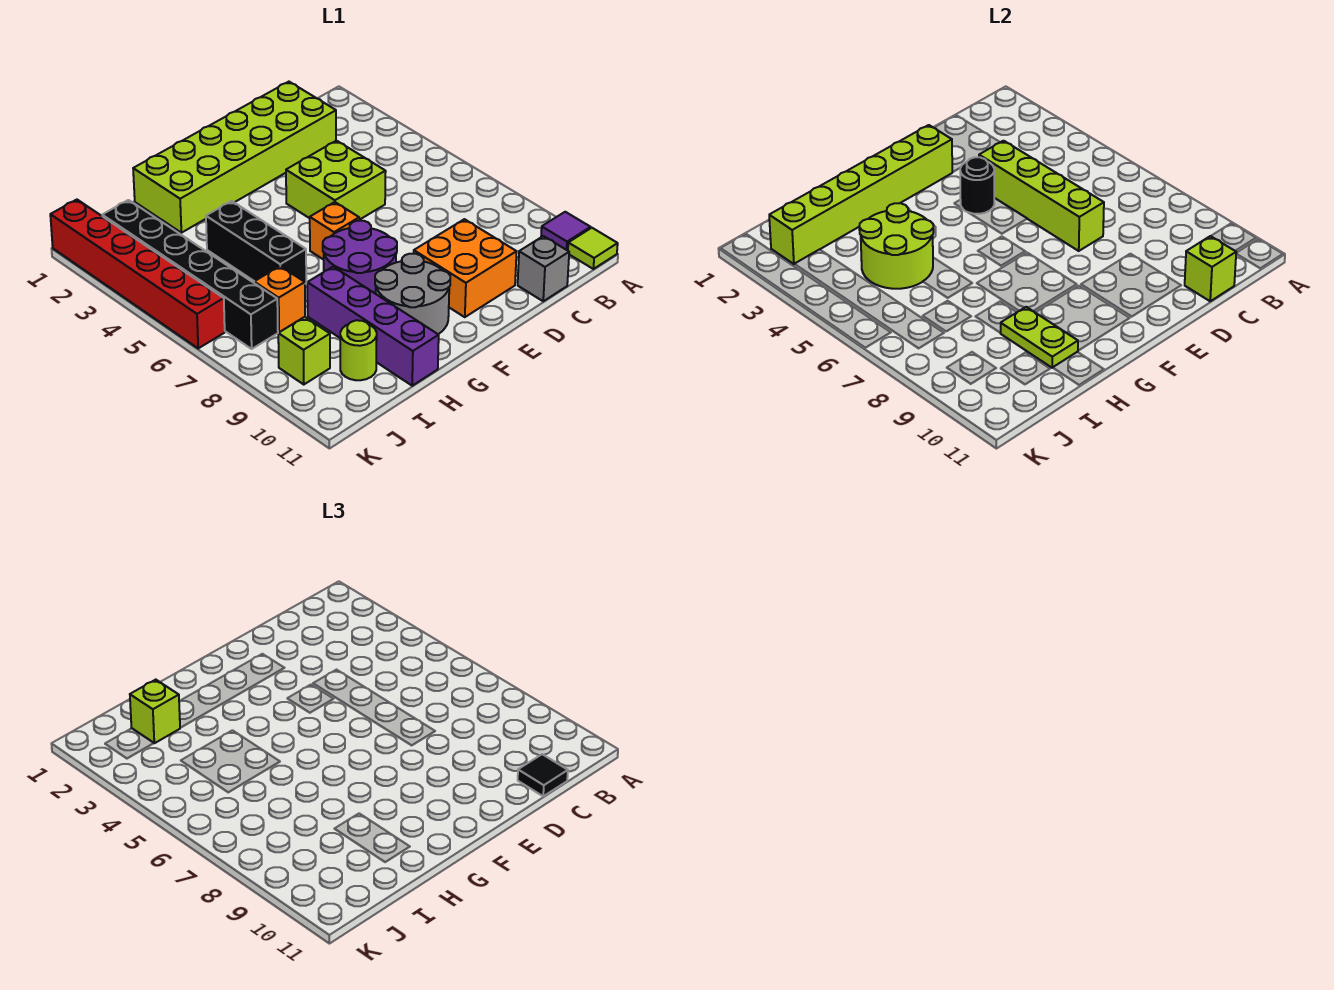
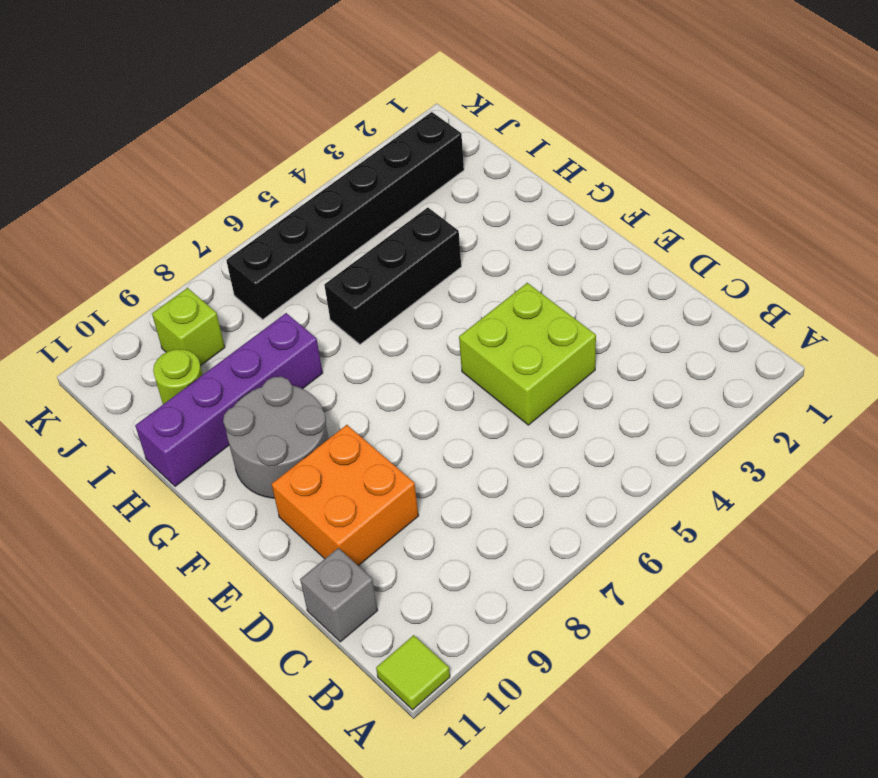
none -> purple tile A10 level 1
none -> lime brick C1:H2 level 1
none -> orange brick F6 level 1

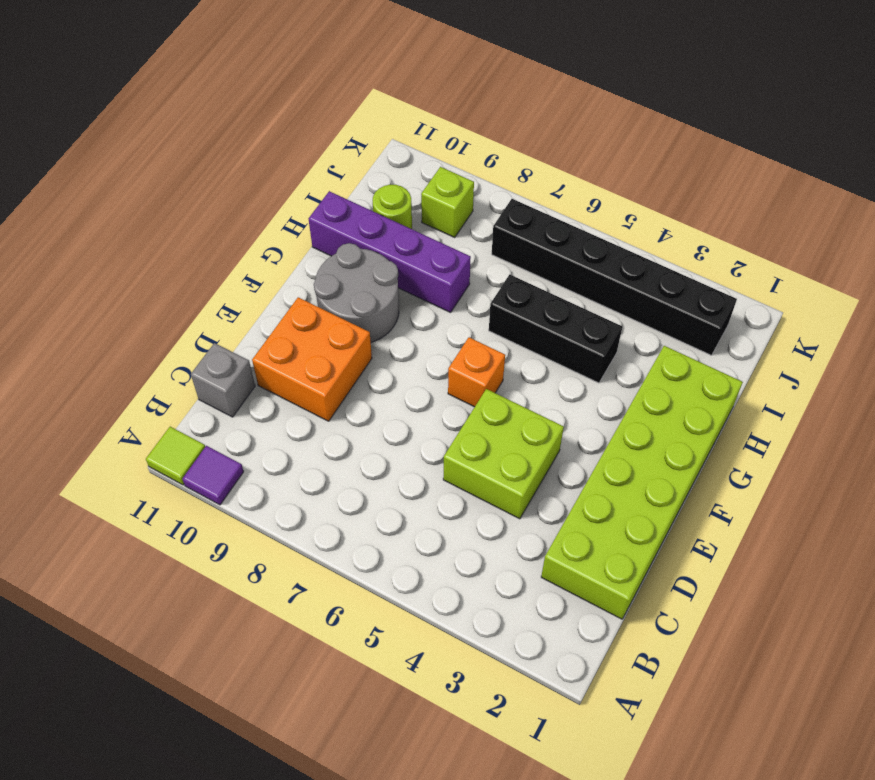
none -> purple round brick F7:G8 level 1
none -> orange brick I7 level 1
none -> red brick K1:K6 level 1

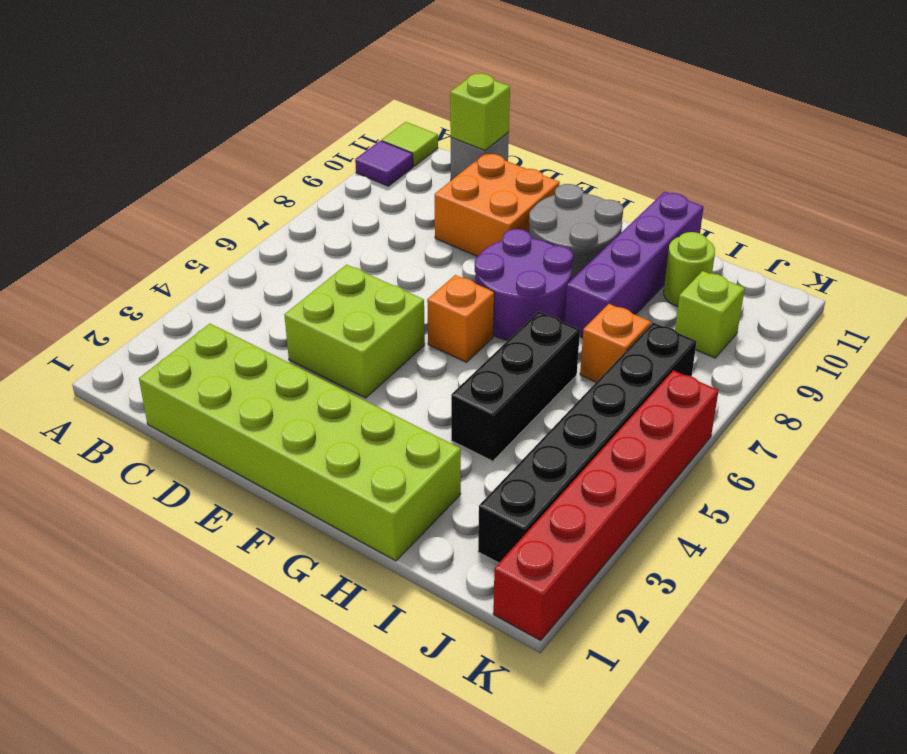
none -> lime brick D4:D7 level 2
none -> lime brick E2:J2 level 2
none -> black round brick E4 level 2

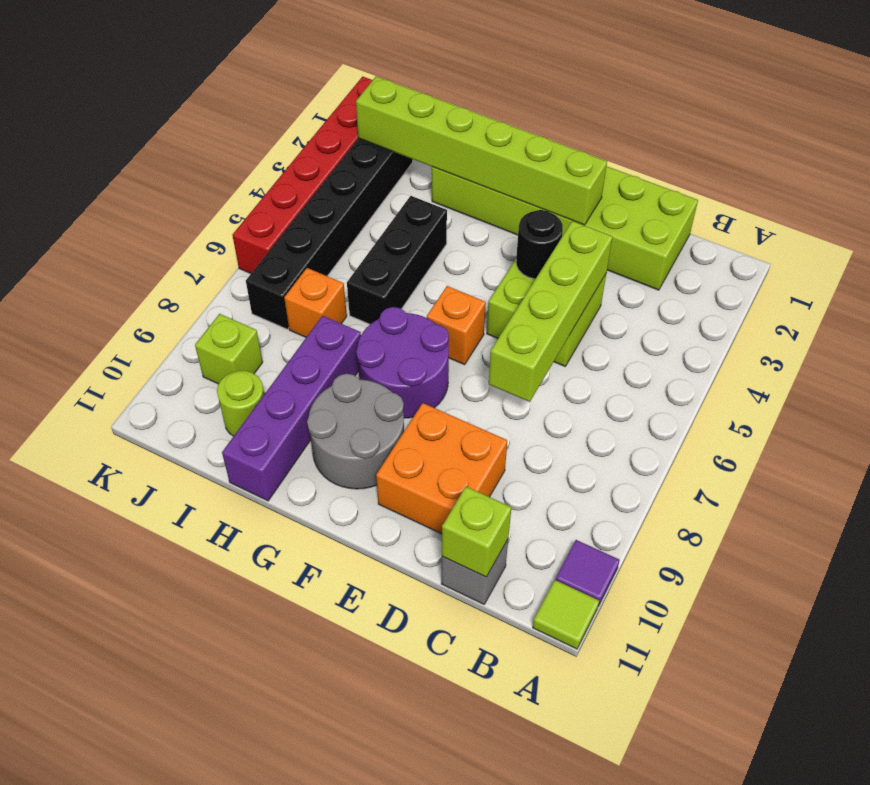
none -> lime round brick H4:I5 level 2
none -> lime plate H9:H10 level 2
none -> black tile C11 level 3

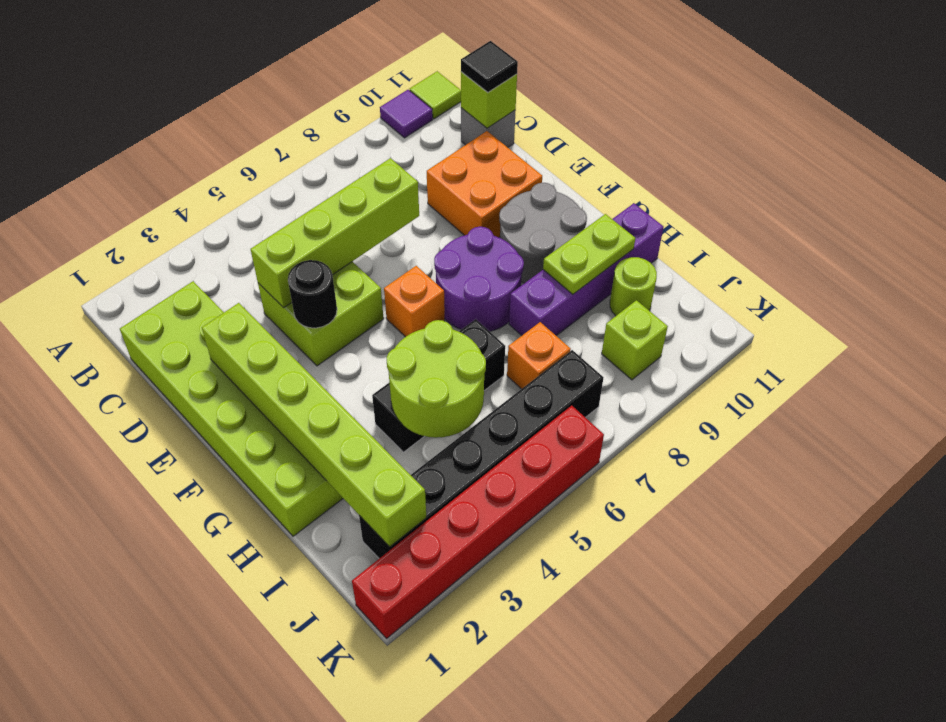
none -> lime brick I2 level 3

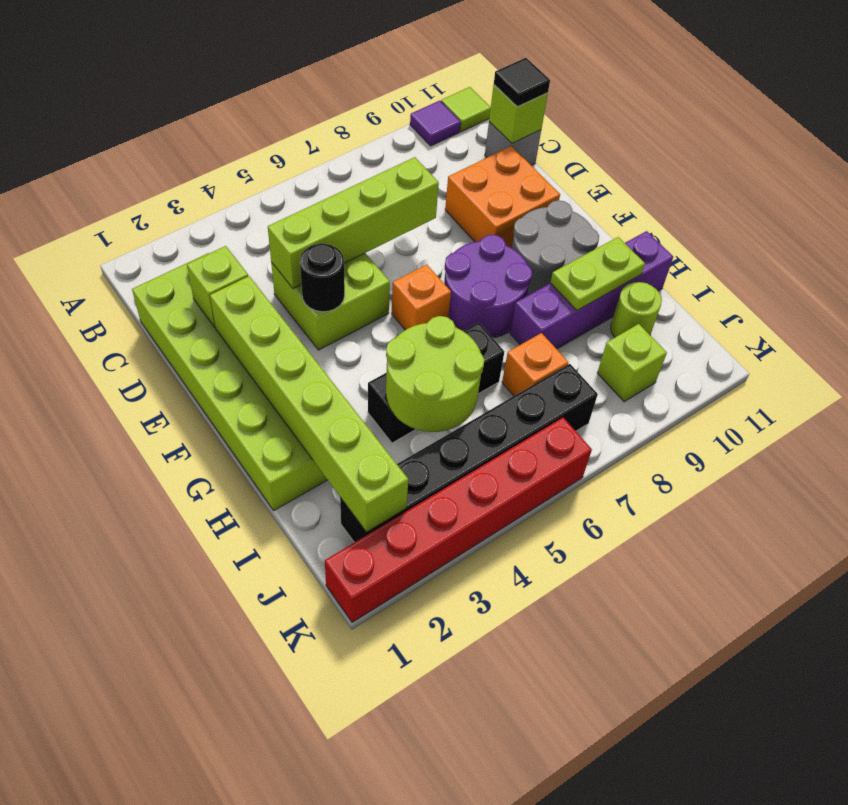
lime brick D2 level 2 -> lime brick I2 level 3

